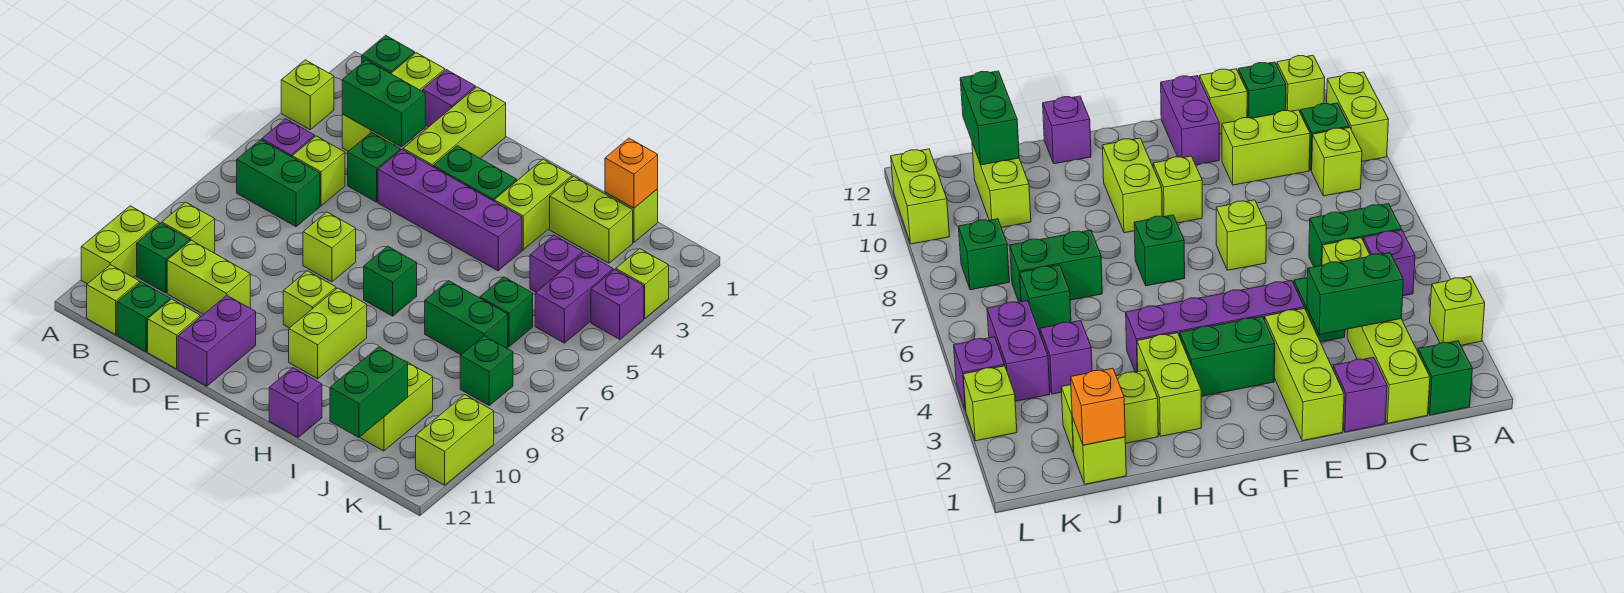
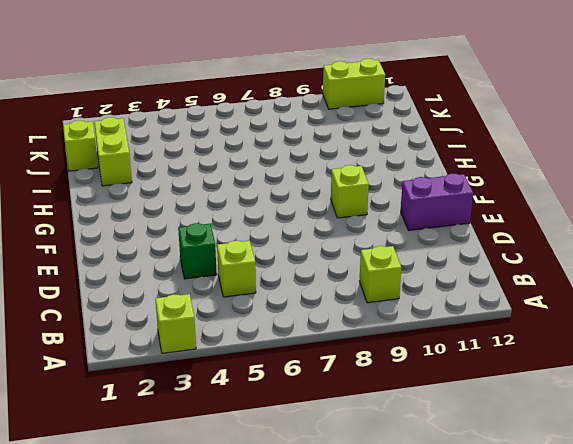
none -> lime brick A10:A11 level 1
none -> green brick B1 level 1
none -> purple brick B5 level 1
none -> green brick B6:C6 level 1

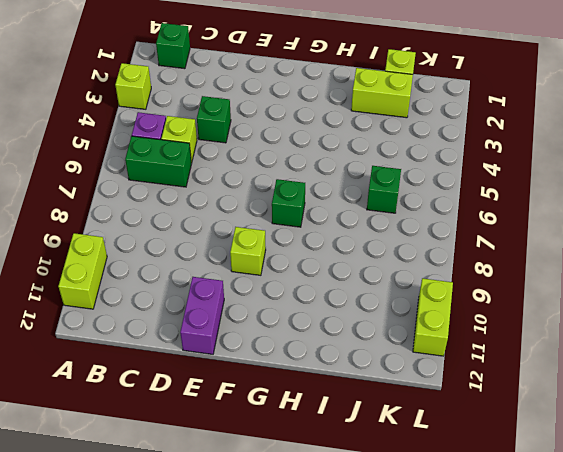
none -> lime brick B9 level 1
none -> green brick B10 level 1
none -> lime brick B12 level 1
none -> lime brick C1:C3 level 1

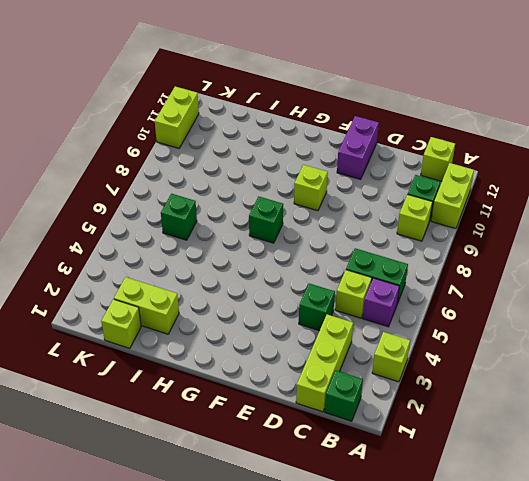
none -> lime brick C10:D10 level 1
none -> green brick C12 level 1
none -> purple brick D1 level 1
none -> lime brick D12 level 1

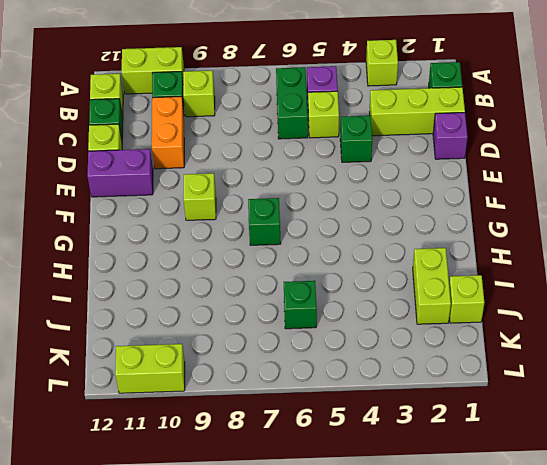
orange brick C10:D10 level 1 -> lime brick C10:D10 level 1
none -> lime brick E1:E3 level 1
none -> purple brick E4:H4 level 1
none -> lime brick E7 level 1
none -> green brick F3:G3 level 1

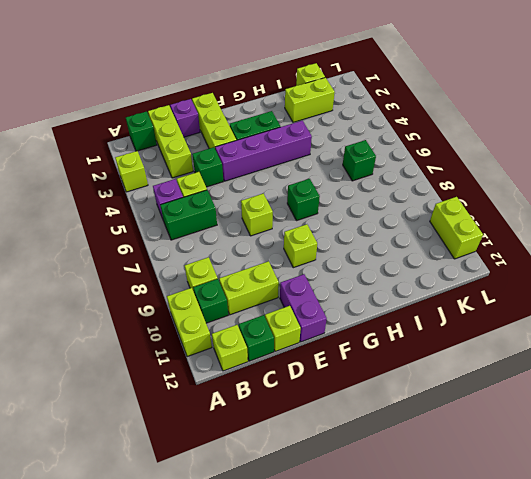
none -> lime brick G9:G10 level 1
none -> lime brick H2:H3 level 1
none -> purple brick H12 level 1
none -> green brick I7:J7 level 1

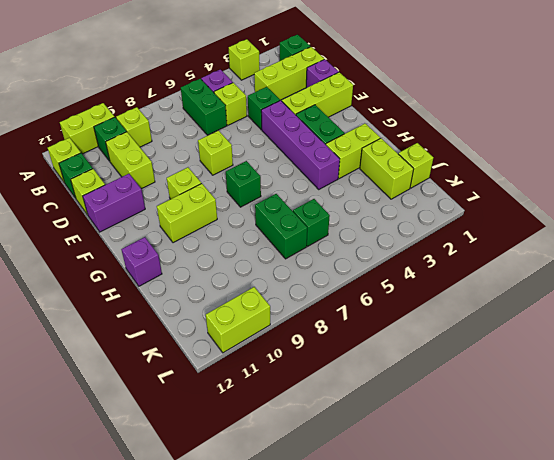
none -> purple brick J4 level 1
none -> lime brick J10:J11 level 1
none -> purple brick K4:K5 level 1
none -> green brick K8 level 1

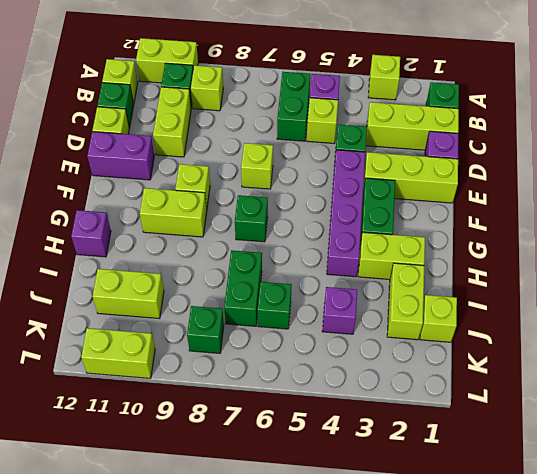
none -> purple brick K4:K5 level 1
none -> lime brick L3 level 1
none -> purple brick L4 level 1
none -> green brick C3:D3 level 2

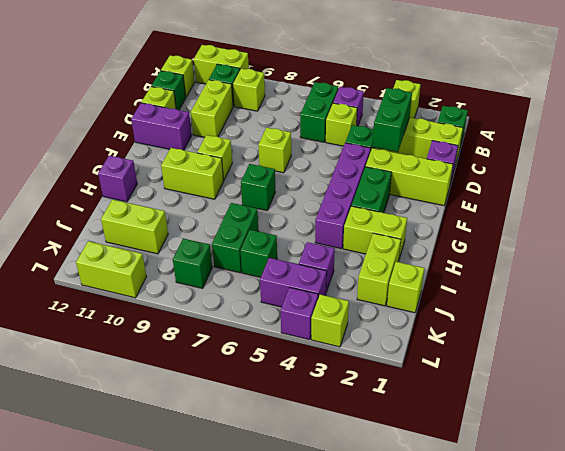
none -> orange brick J1 level 2
none -> green brick J11:J12 level 2

